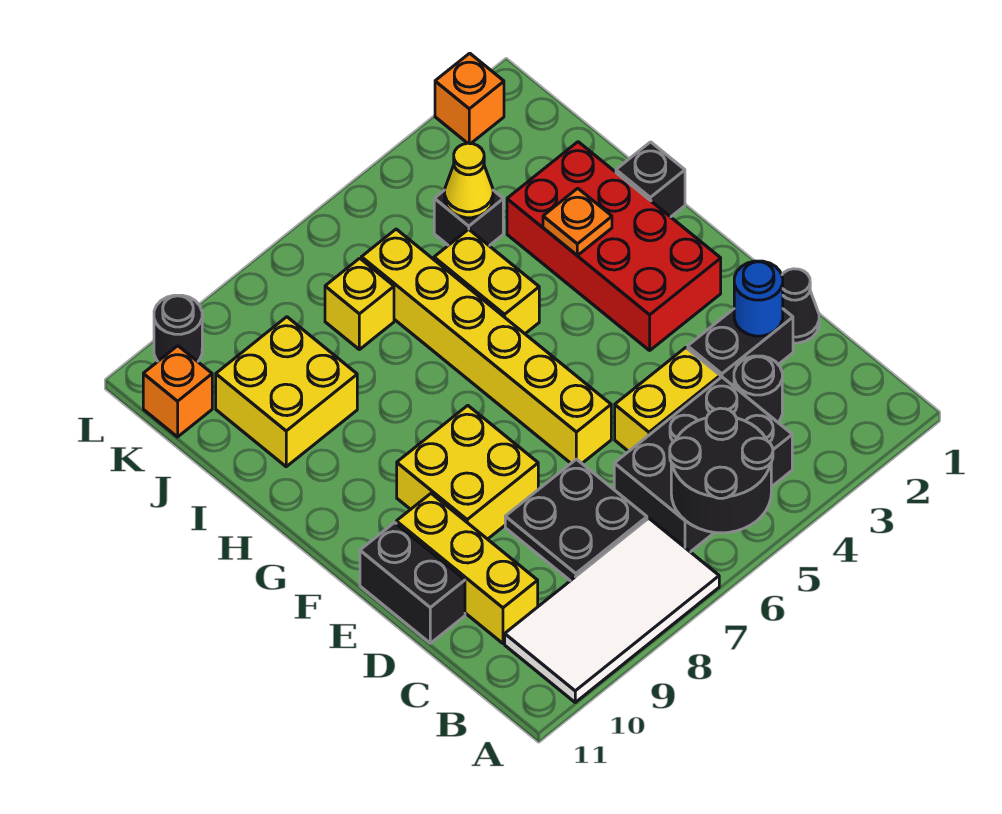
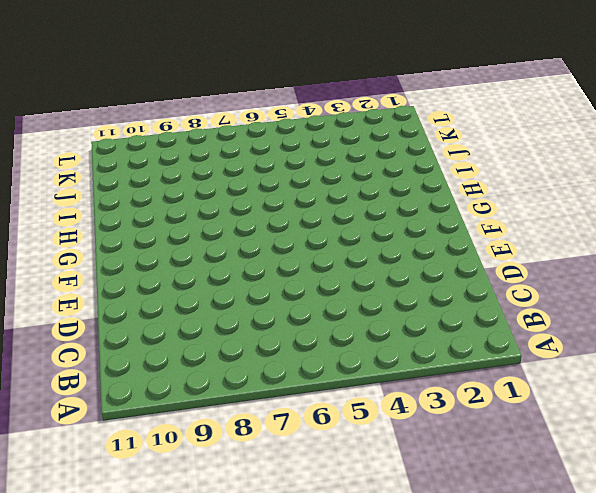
none -> white tile A7:B10 level 1
none -> black brick B4:C6 level 1
none -> black round brick C3 level 1

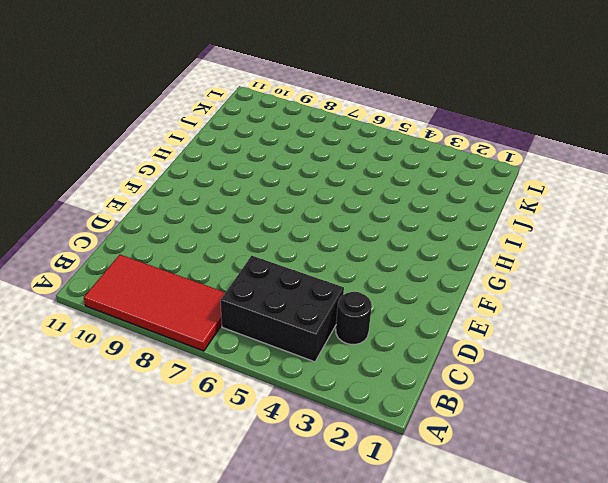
red tile A7:B10 level 1 -> white tile A7:B10 level 1
none -> black plate C7:D8 level 1
none -> yellow brick C10:E10 level 1
none -> black cone D1 level 1

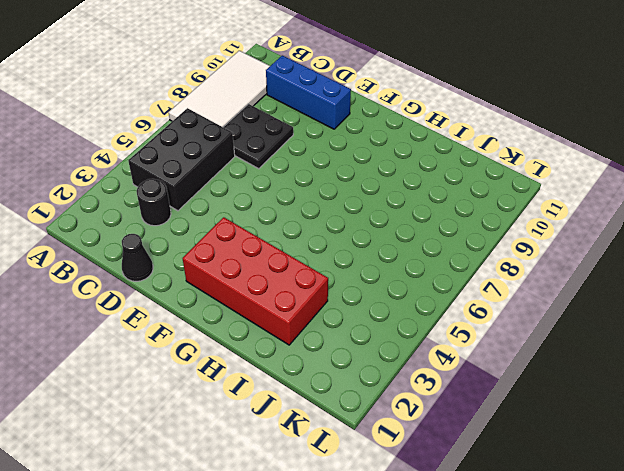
blue brick C10:E10 level 1 -> yellow brick C10:E10 level 1
none -> black brick D2:D3 level 1
none -> yellow brick D4:D5 level 1
none -> black brick D11:E11 level 1

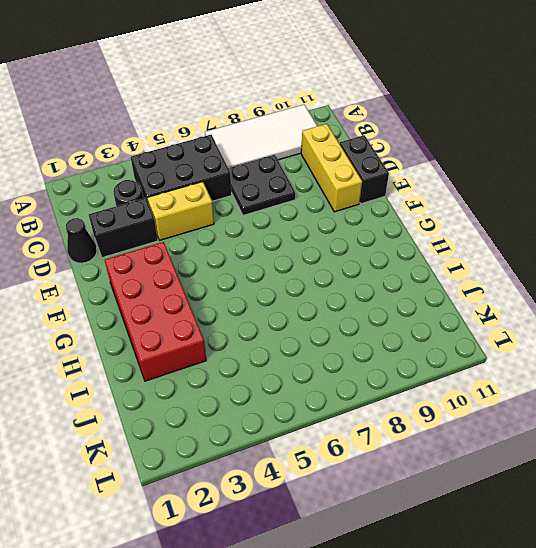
none -> yellow brick E6:J6 level 1
none -> yellow brick E8:F9 level 1
none -> black brick H1 level 1

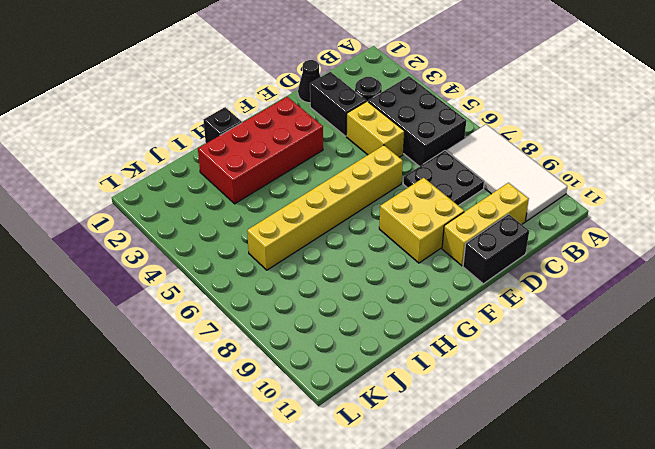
none -> yellow brick H5:I5 level 1
none -> yellow brick I9:J10 level 1
none -> black brick J4 level 1

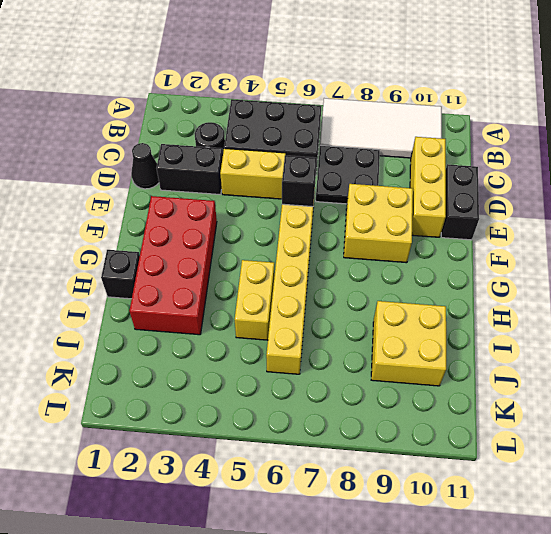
black brick E6 level 2 -> black brick J4 level 1
none -> yellow brick J7 level 1
none -> orange brick K11 level 1
none -> orange brick L2 level 1

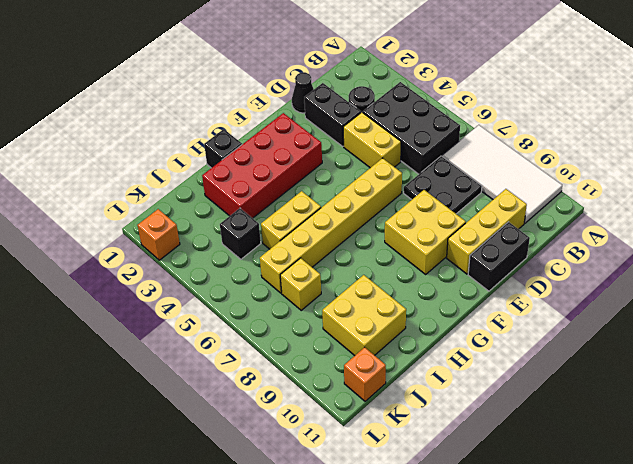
none -> black round brick L10 level 1
none -> black round brick A5:B6 level 2
none -> blue round brick D2 level 2

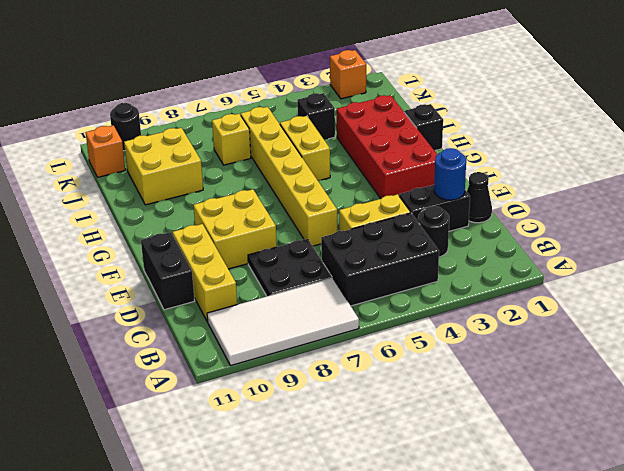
none -> black round brick A5:B6 level 2
none -> orange plate H3 level 2
none -> yellow cone J4 level 2

